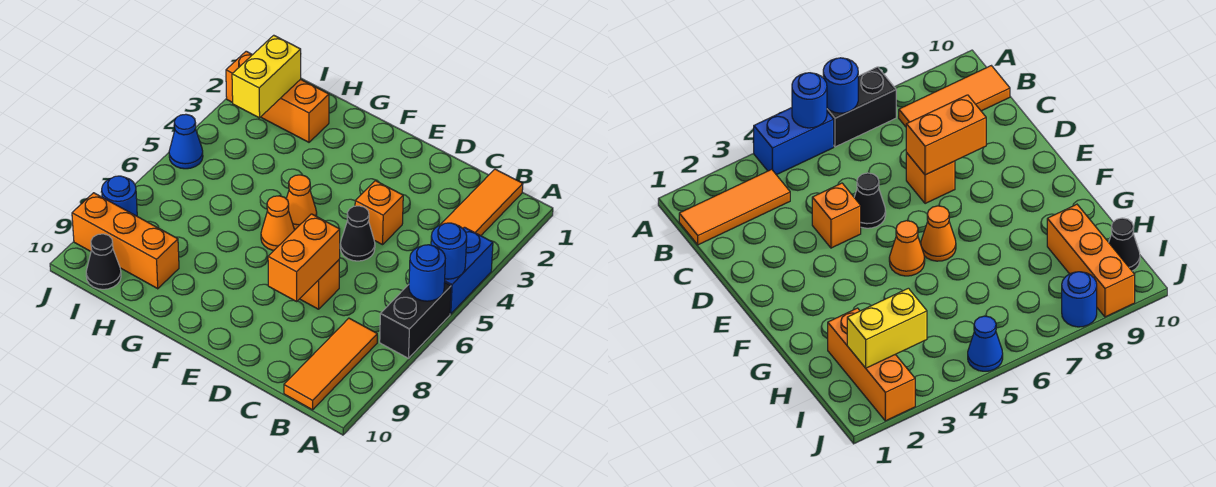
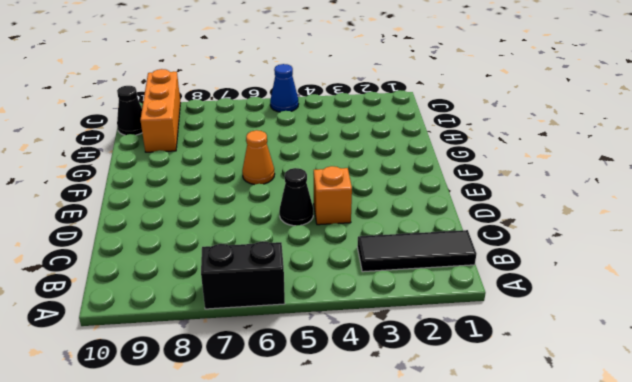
black tile B1:B3 level 1 -> orange tile B1:B3 level 1
none -> blue brick A4:A5 level 1
none -> orange tile B8:B10 level 1
none -> orange brick D7 level 1

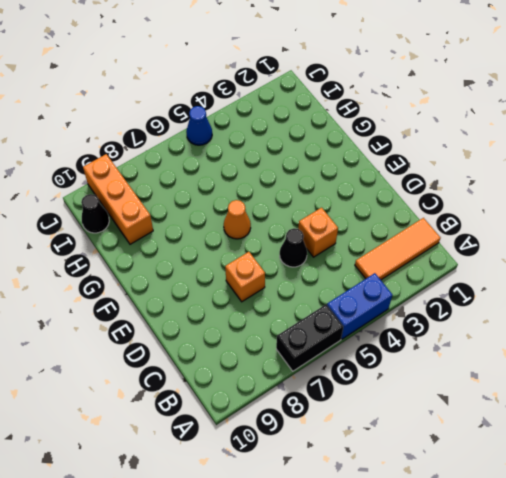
none -> orange tile B8:B10 level 1
none -> orange cone F5 level 1
none -> orange brick H2:J2 level 1

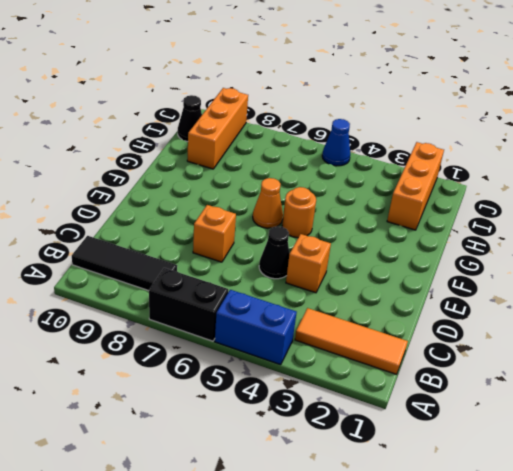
black tile B8:B10 level 1 -> orange tile B8:B10 level 1
orange round brick F5 level 1 -> orange cone F5 level 1
none -> blue round brick J8 level 1
none -> blue round brick A5 level 2
none -> blue round brick A6 level 2

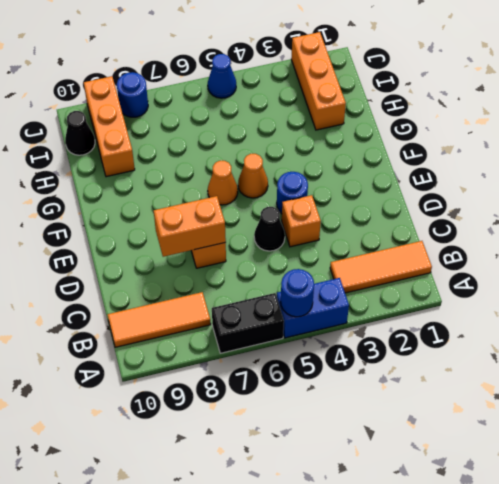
blue round brick E4 level 1 -> blue round brick A6 level 2
none -> yellow brick I2:I3 level 2

